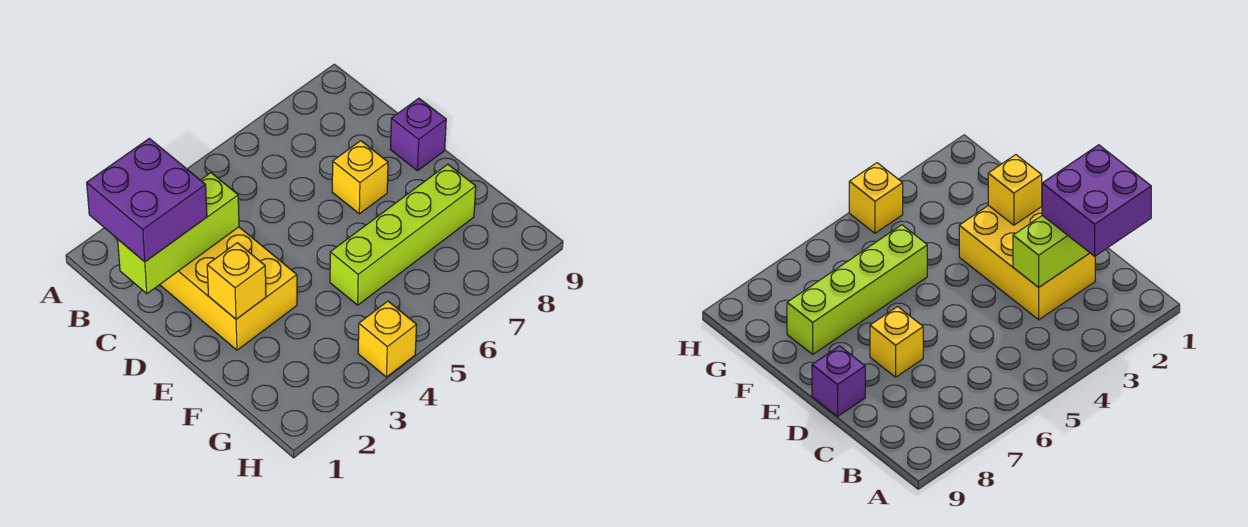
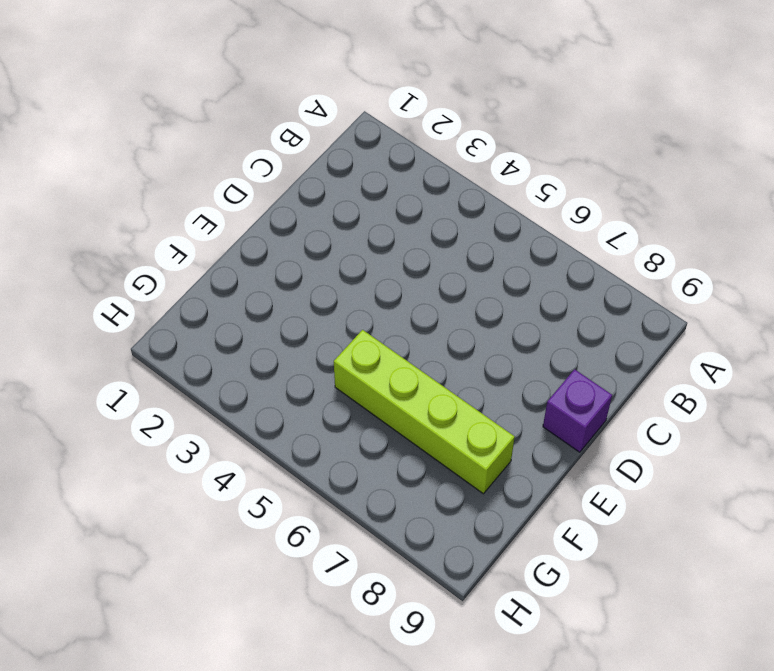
none -> yellow brick C2:E3 level 1
none -> yellow brick D7 level 1

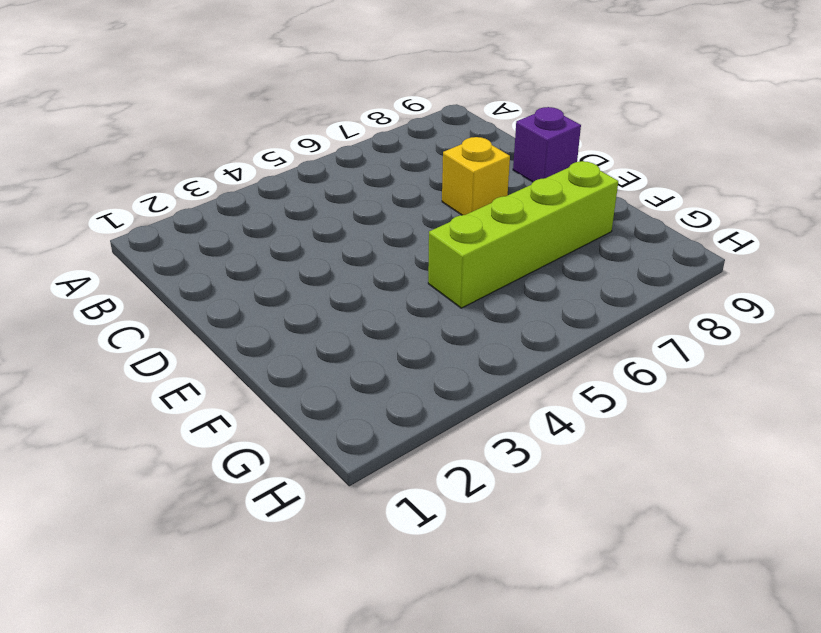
none -> yellow brick C2:E3 level 1
none -> yellow brick H4 level 1

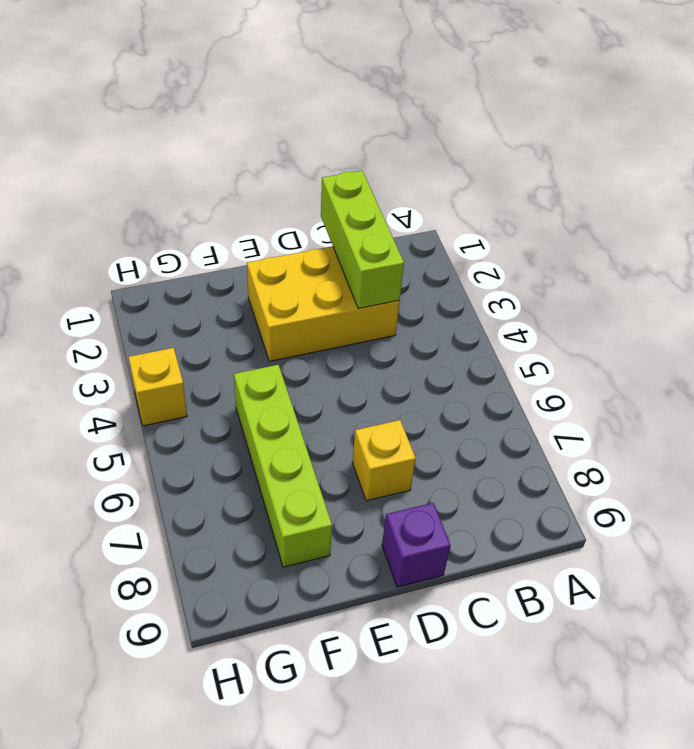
none -> yellow brick E2 level 2
none -> purple brick B1:C2 level 3

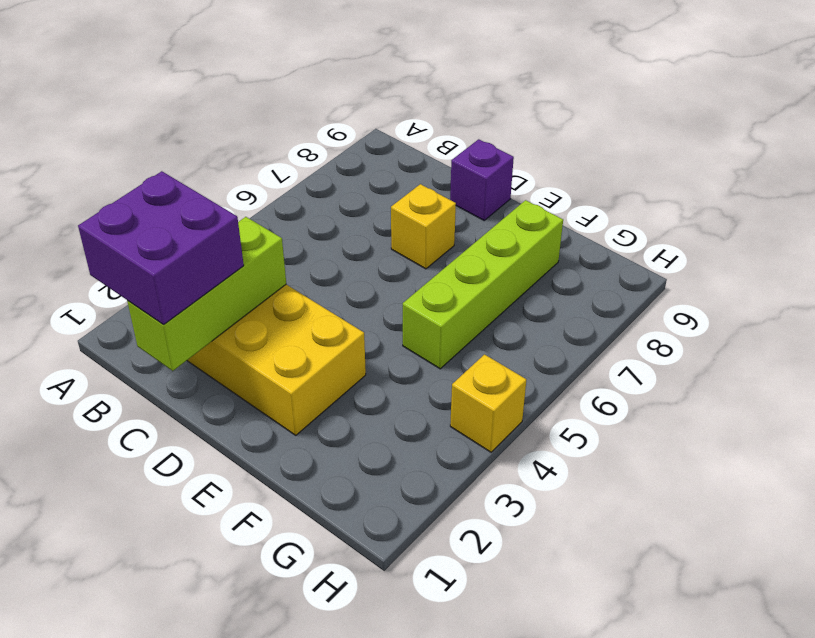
none -> yellow brick E2 level 2

